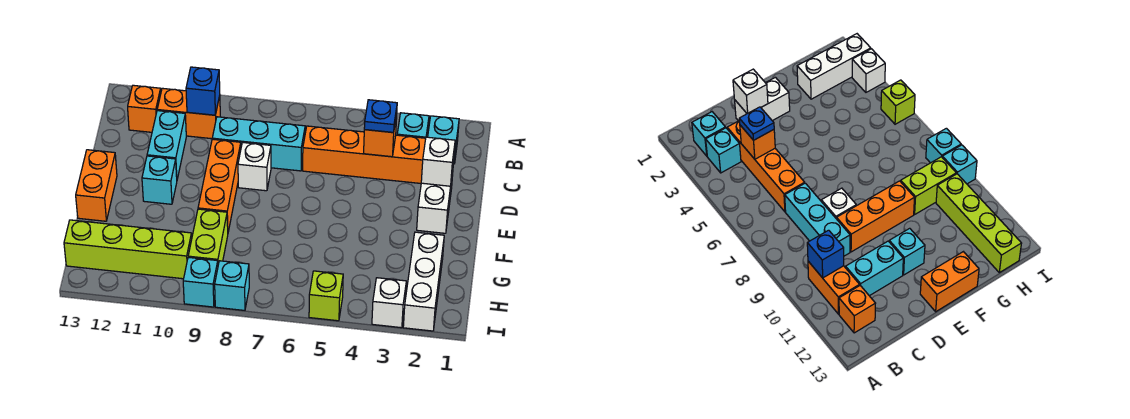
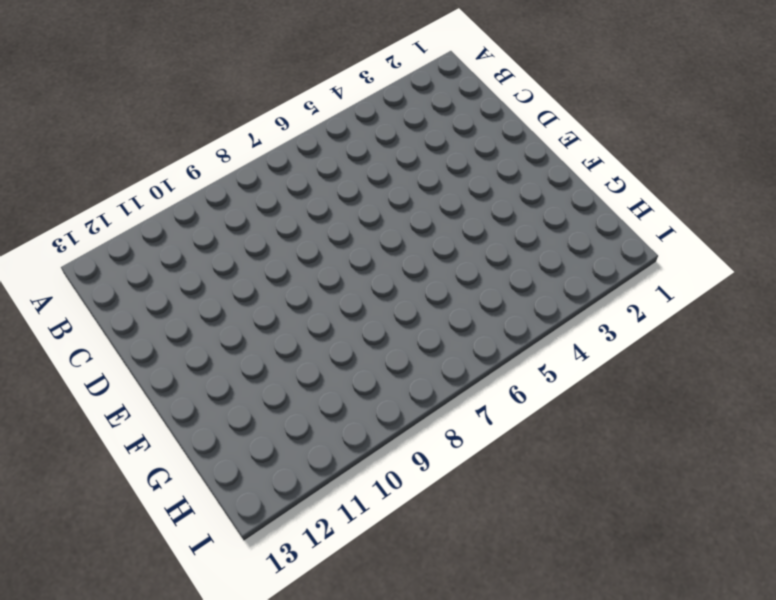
none -> cyan brick B2 level 1
none -> cyan brick B3 level 1
none -> orange brick B10:B11 level 1

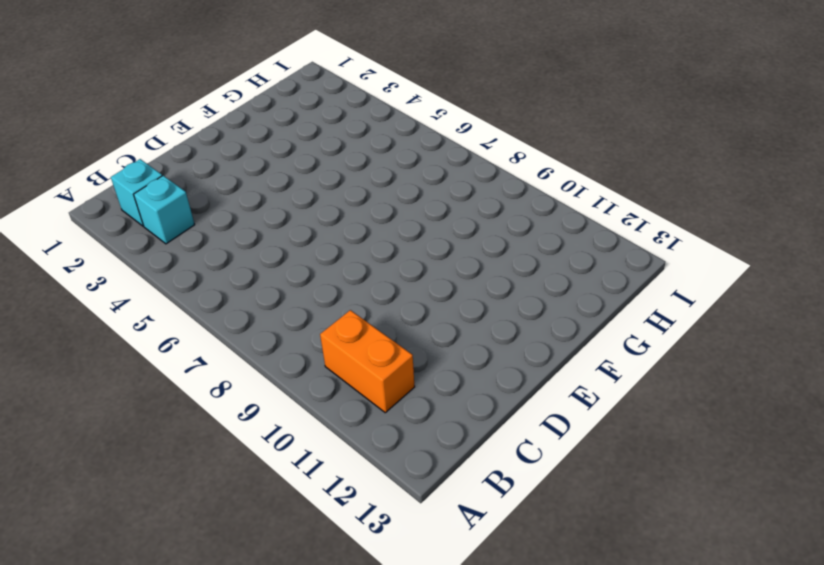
none -> orange brick B12 level 1
none -> orange brick C3:C6 level 1
none -> cyan brick C7:C9 level 1

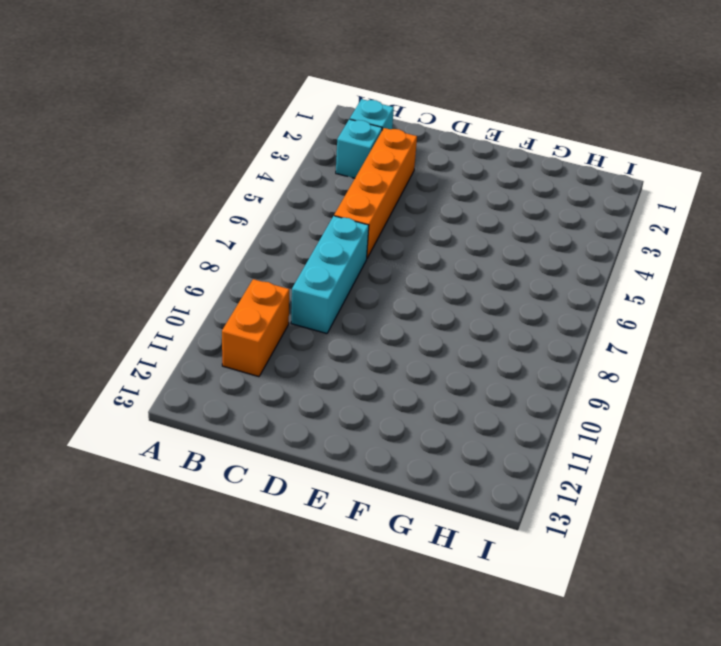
none -> orange brick B12 level 1
none -> cyan brick C11:D11 level 1
none -> white brick D2:E2 level 1

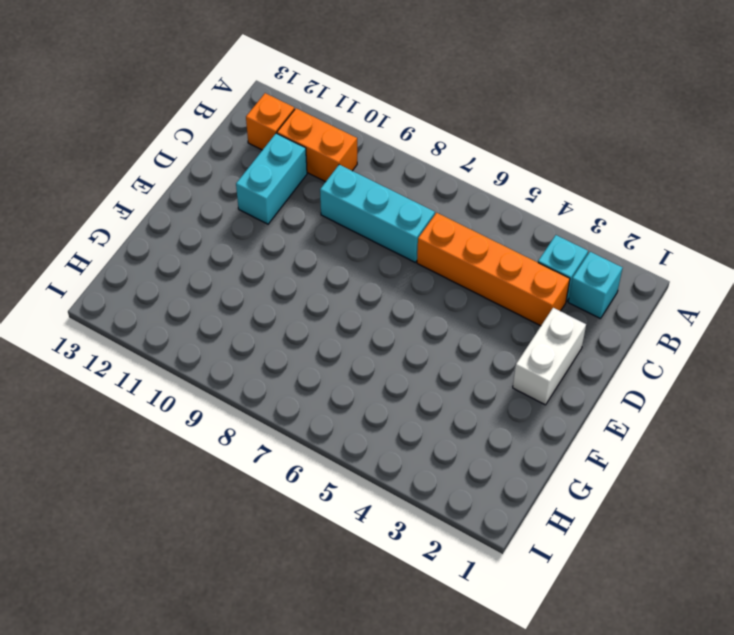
none -> white brick D8 level 1
none -> orange brick D9:F9 level 1
none -> cyan brick E11 level 1

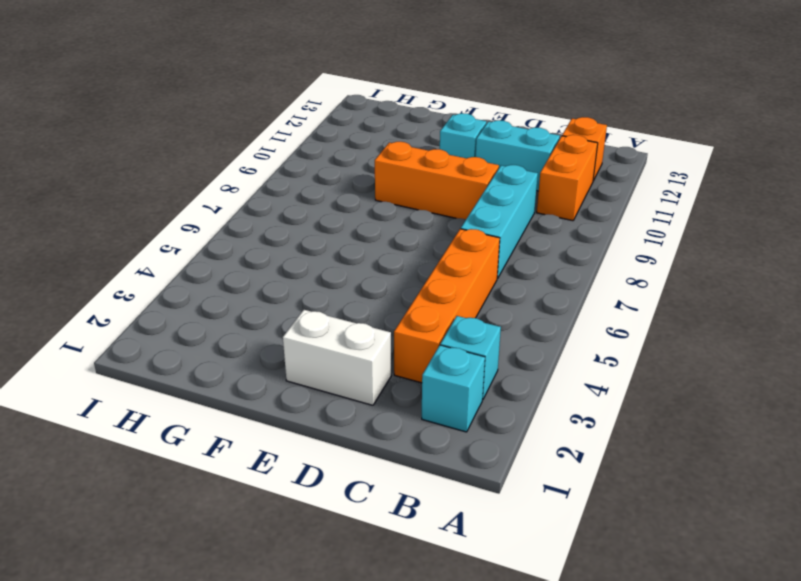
none -> white brick D8 level 1
none -> orange brick E13:F13 level 1
none -> white brick G2:I2 level 1

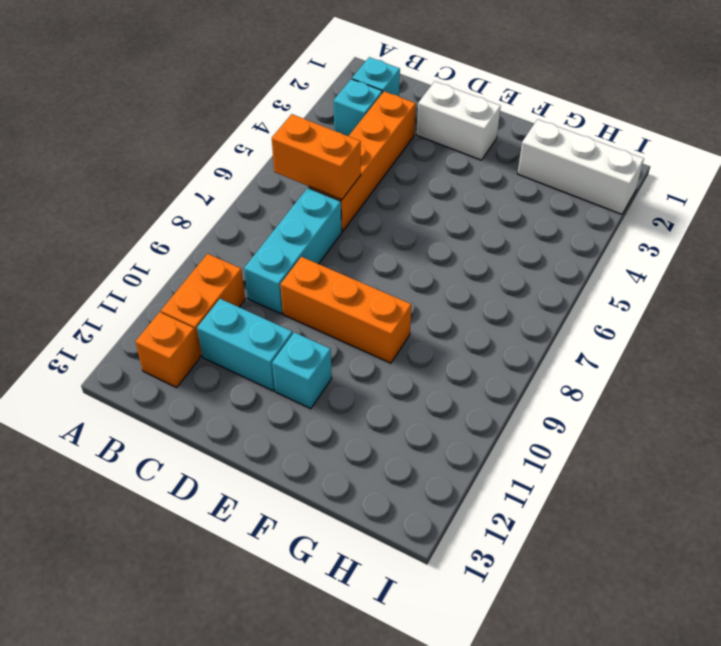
orange brick B6:C6 level 2 -> orange brick E13:F13 level 1
none -> white brick D8 level 1
none -> lime brick G9:H9 level 1
none -> lime brick H10:H13 level 1

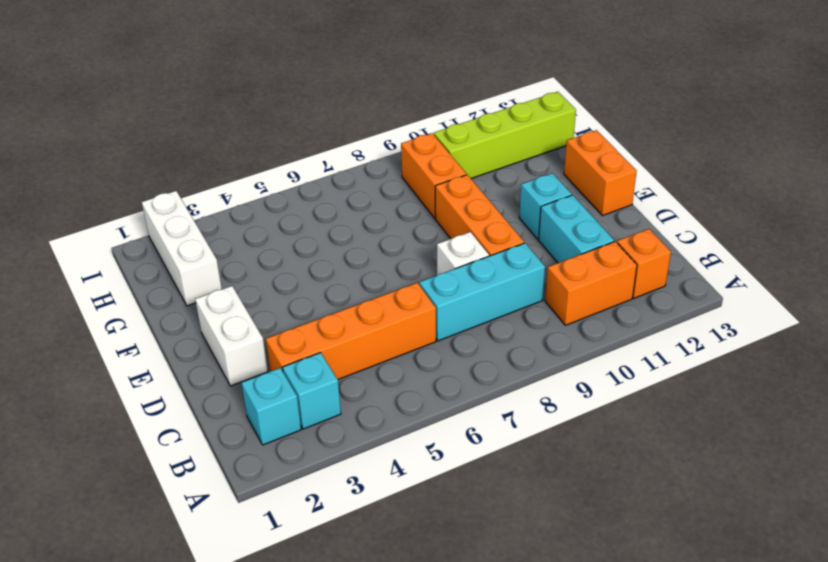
orange brick G9:H9 level 1 -> lime brick G9:H9 level 1
none -> white brick I3 level 1
none -> lime brick I5 level 1
none -> cyan brick I8 level 1

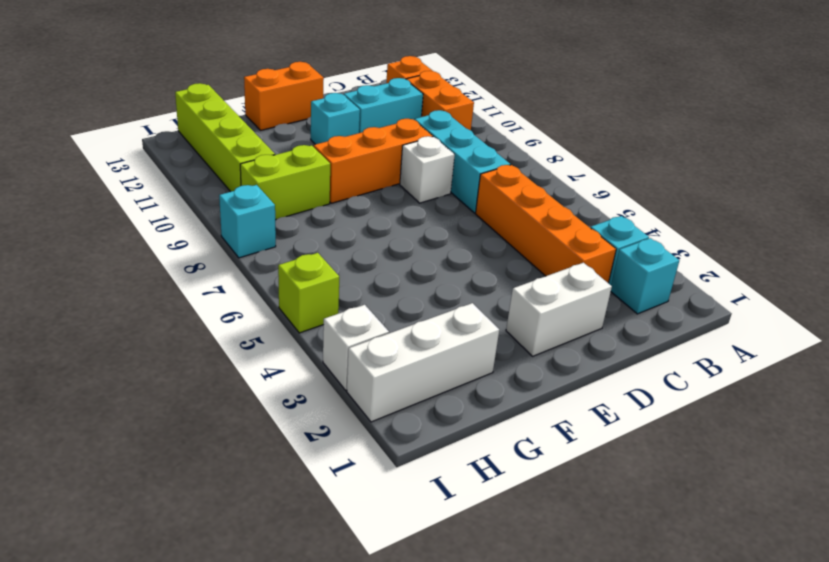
none -> cyan brick I9 level 1
none -> blue brick B10 level 2
none -> orange brick C4 level 2

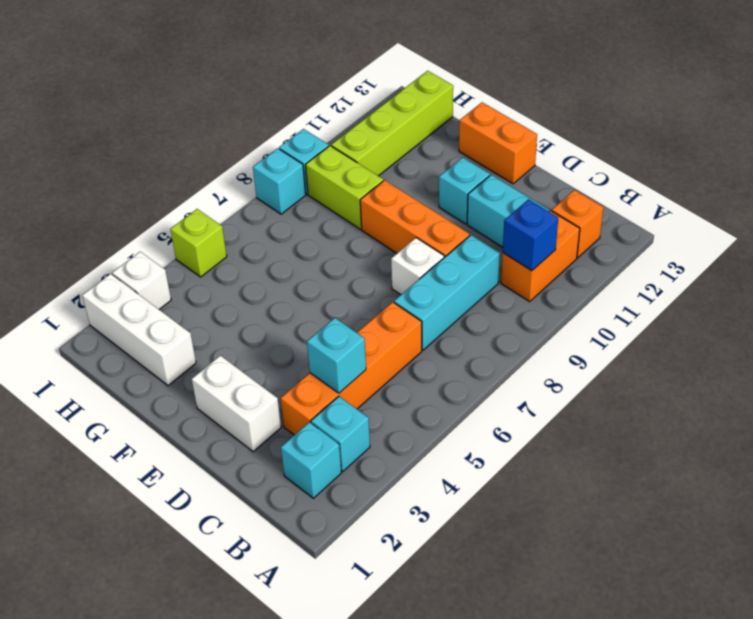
cyan brick C4 level 2 -> orange brick C4 level 2
none -> white brick D2 level 2
none -> blue plate C4 level 3

